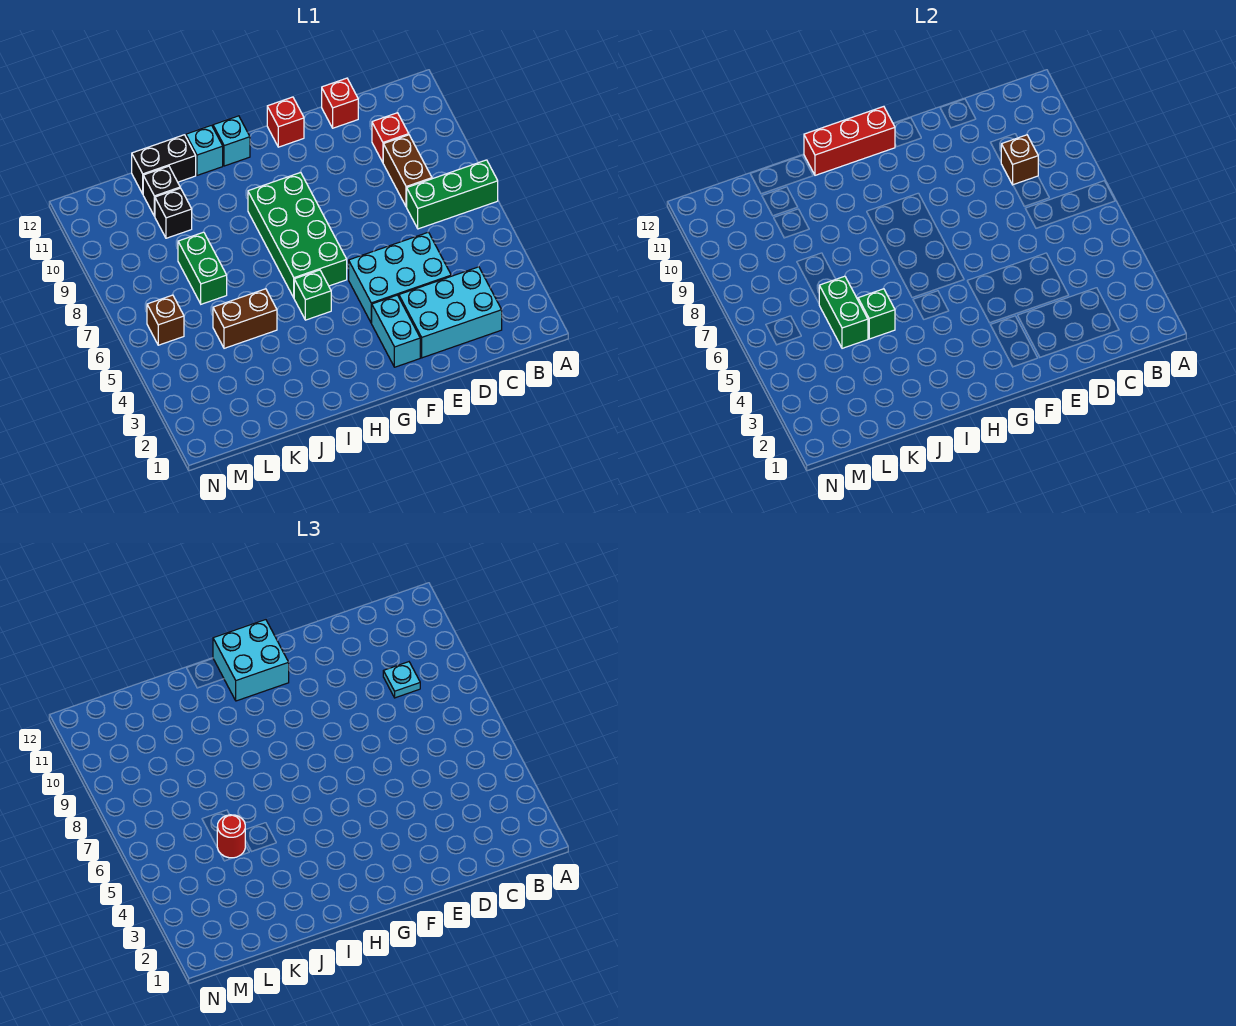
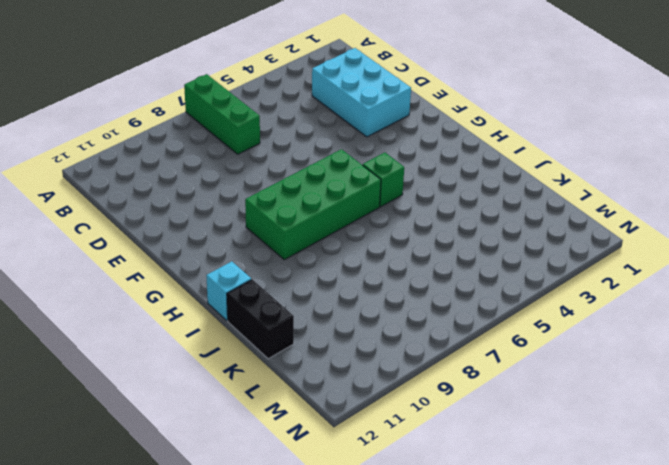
none -> brown brick C8:C9 level 1
none -> red brick C10 level 1
none -> cyan brick D4:F5 level 1

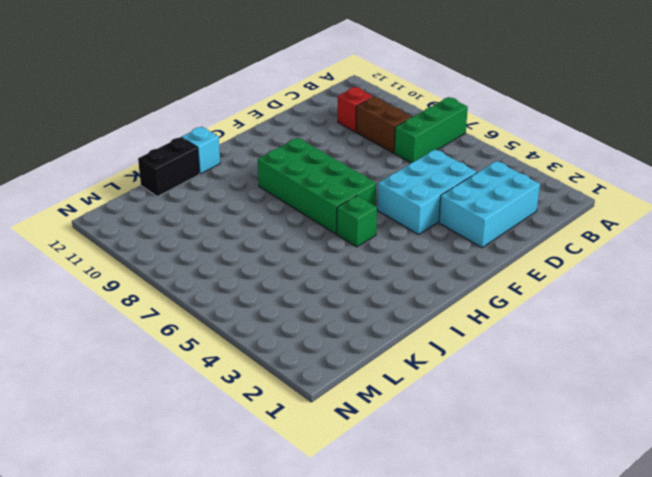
none -> red brick D12 level 1
none -> cyan brick F2:F3 level 1
none -> red brick F12 level 1

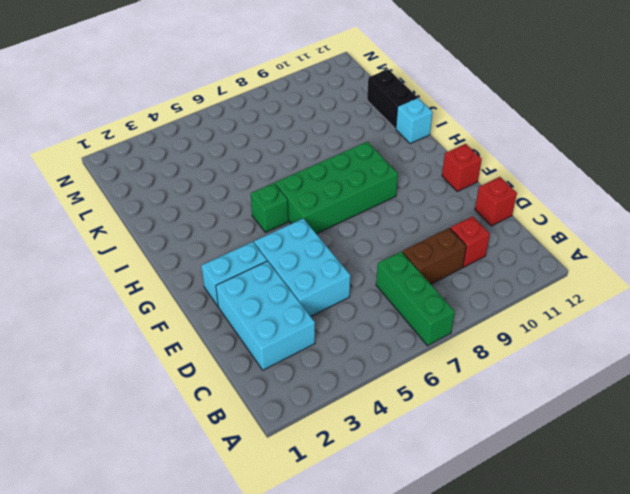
none -> cyan brick H12 level 1
none -> brown brick J5:K5 level 1
none -> green brick K7:K8 level 1

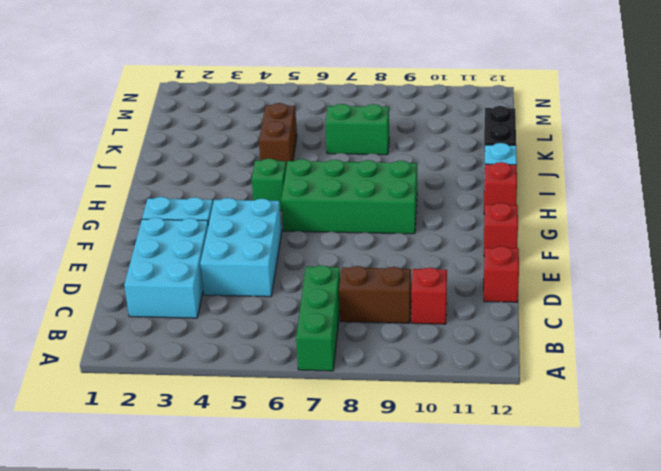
red brick H12 level 1 -> cyan brick H12 level 1
none -> black brick K10 level 1
none -> black brick K11 level 1
none -> brown brick M6 level 1

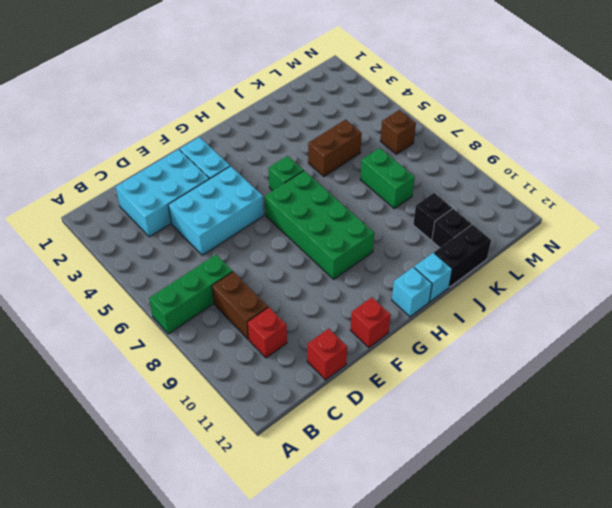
none -> brown brick C9 level 2
none -> red brick G12:I12 level 2
none -> green brick J5 level 2

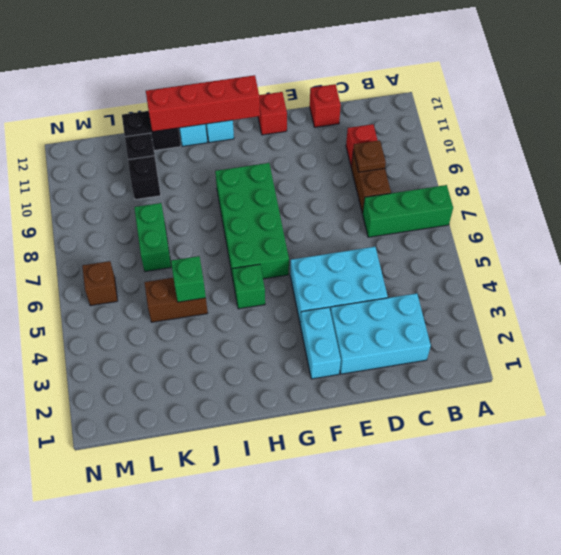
brown plate C9 level 2 -> brown brick C9 level 2
red brick G12:J12 level 2 -> red brick G12:I12 level 2
none -> green brick K5:K6 level 2
none -> cyan plate C9 level 3
none -> cyan brick G11:H12 level 3

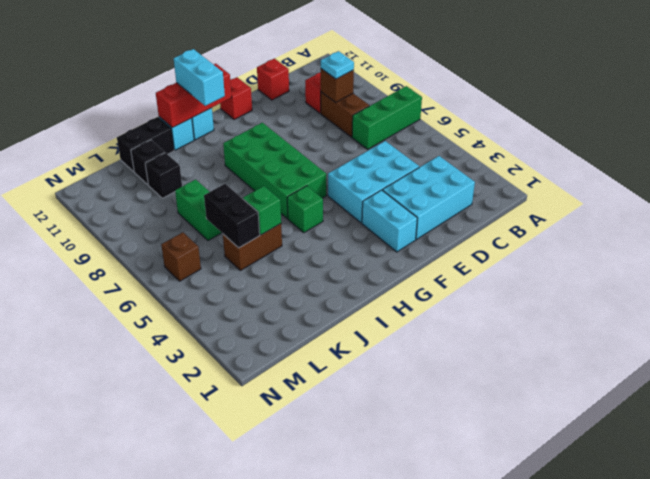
cyan brick H11:H12 level 3 -> cyan brick G11:H12 level 3
black brick K5:K6 level 2 -> green brick K5:K6 level 2
none -> red round brick K5 level 3

